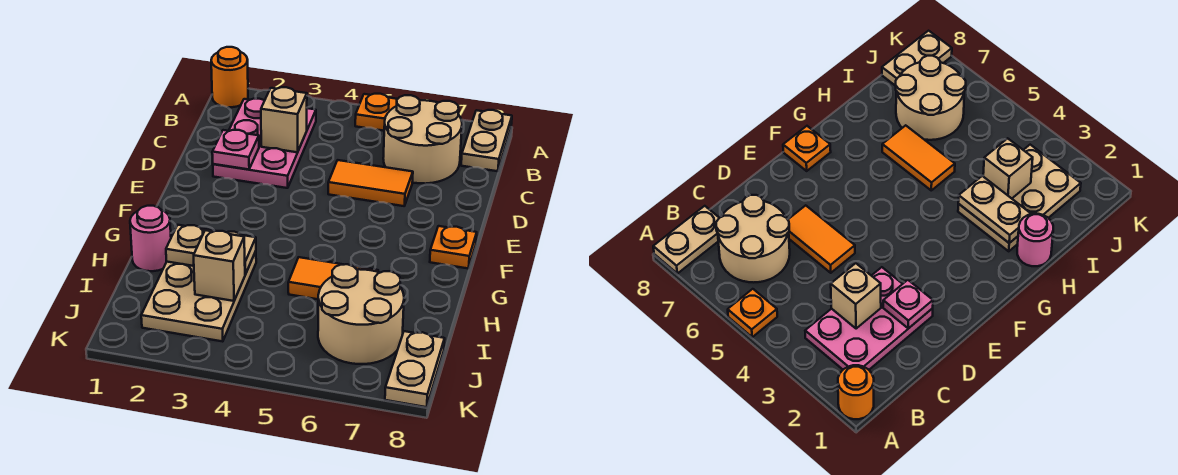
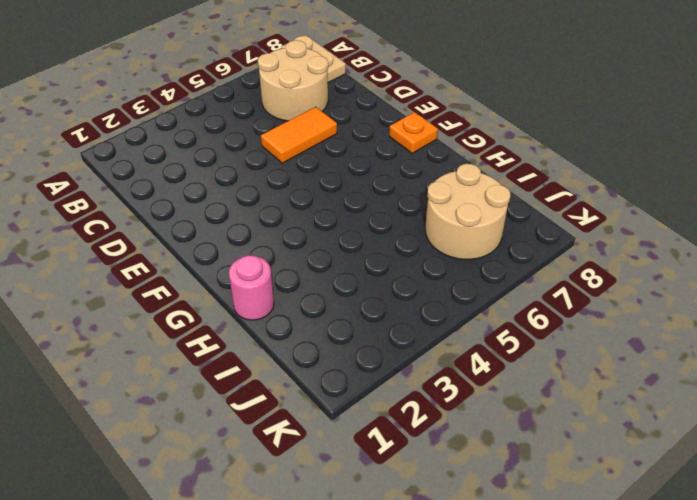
none -> orange round brick A1 level 1
none -> orange plate A5 level 1
none -> pink plate B2:D3 level 1

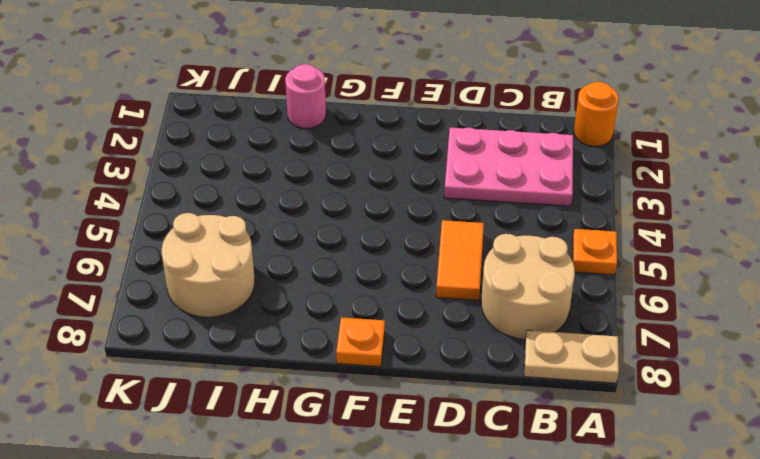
none -> tan plate H2:J3 level 1
none -> orange tile H5:H6 level 1
none -> tan plate J8:K8 level 1

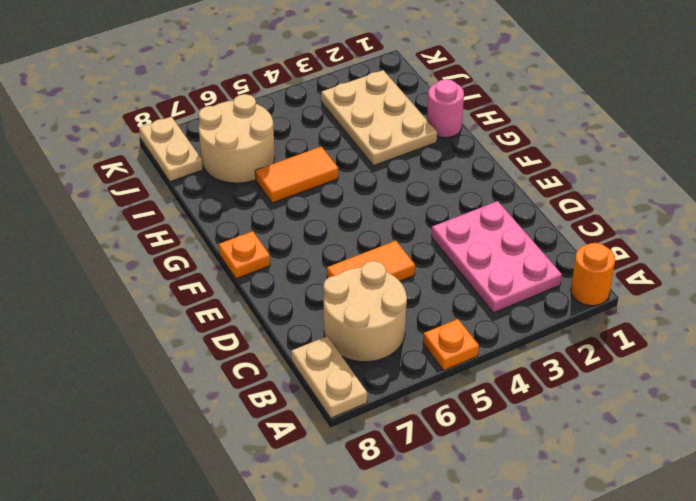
none -> tan brick C3 level 2
none -> pink plate D2 level 2
none -> tan plate H2:H3 level 2

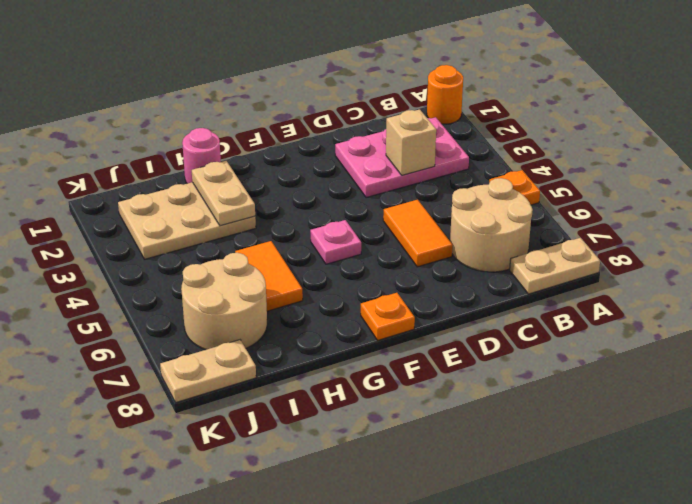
pink plate F5 level 1 -> pink plate D2 level 2
none -> tan brick I3 level 2

